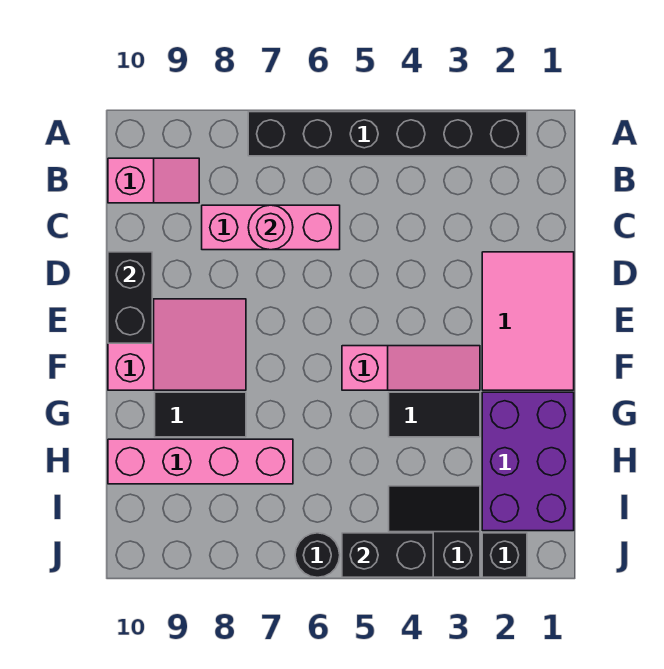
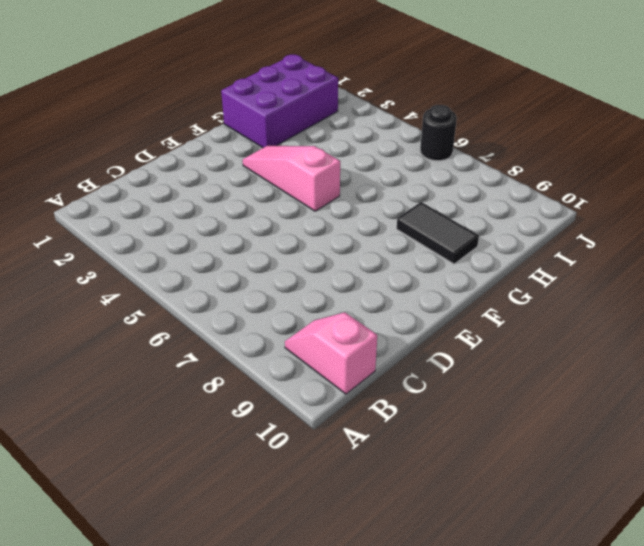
none -> black brick A2:A7 level 1
none -> pink brick C6:C8 level 1
none -> pink tile D1:F2 level 1

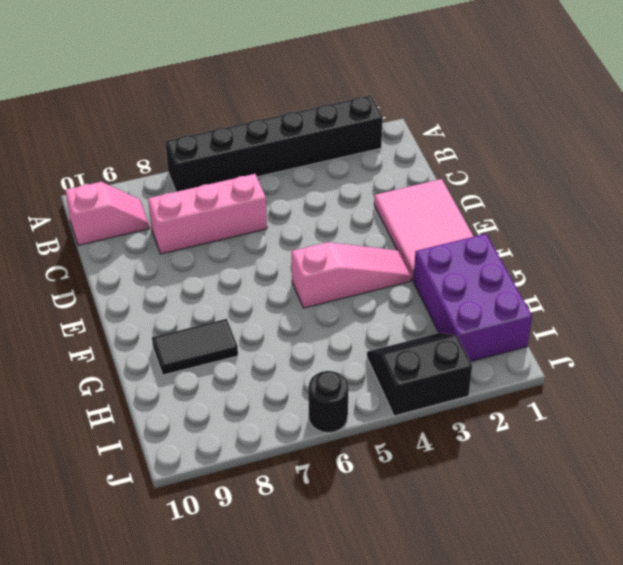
none -> pink slope E8:F10 level 1 top 10
none -> black tile G3:G4 level 1
none -> pink brick H7:H10 level 1

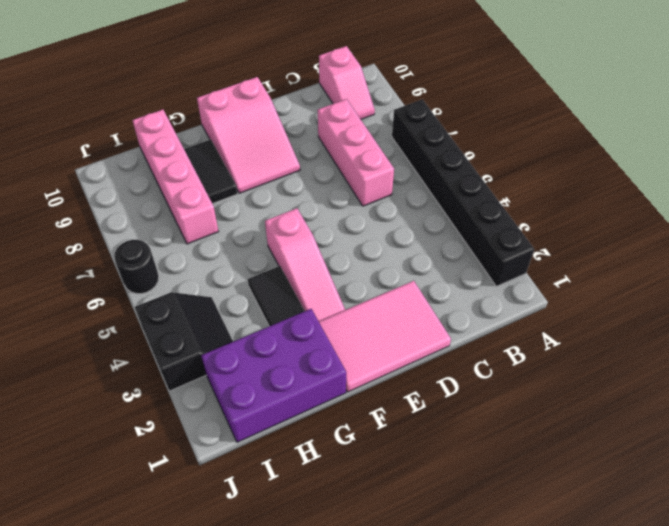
none -> black brick J2 level 1
none -> pink round brick C7 level 2
none -> black brick D10:E10 level 2

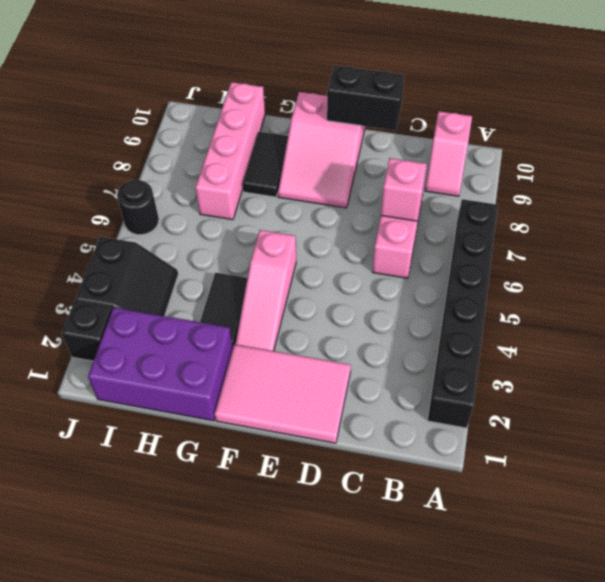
pink brick C7 level 2 -> pink round brick C7 level 2
none -> black brick J4:J5 level 2

